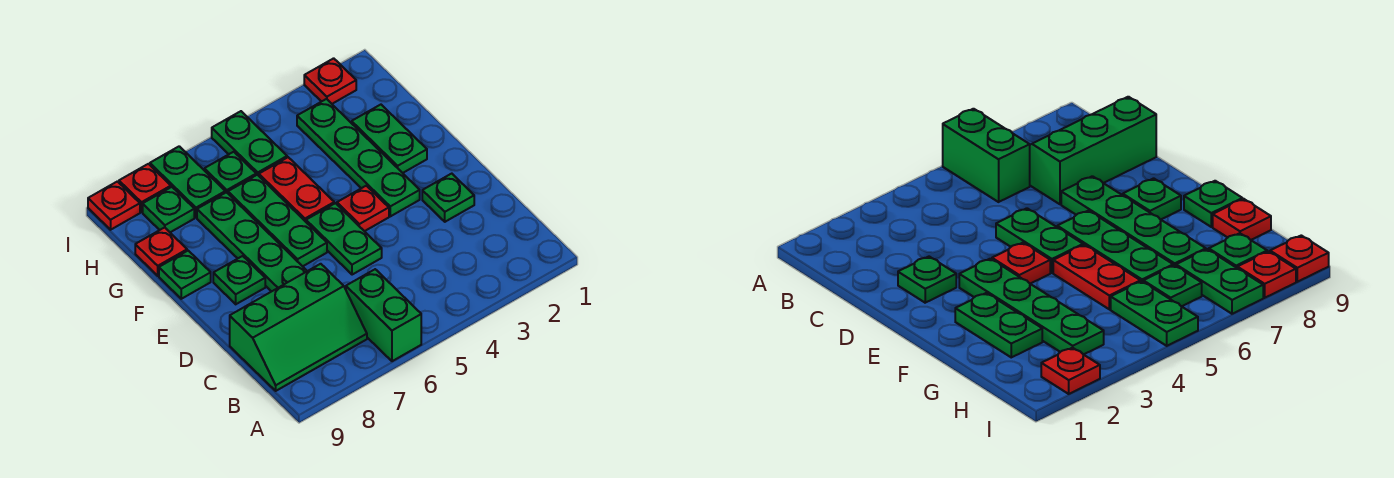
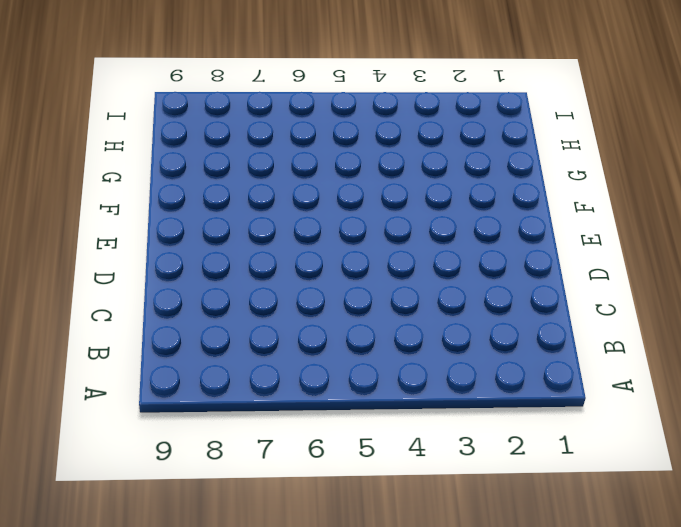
none -> green brick A6:B6 level 1
none -> green slope B7:C9 level 1 top C
none -> green plate D2 level 1

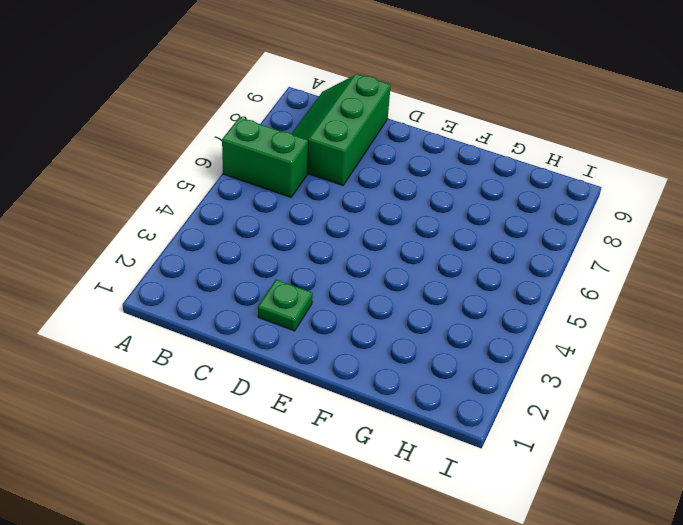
none -> green plate D5:E5 level 1
none -> green plate D7:G7 level 1
none -> green plate E3:H3 level 1

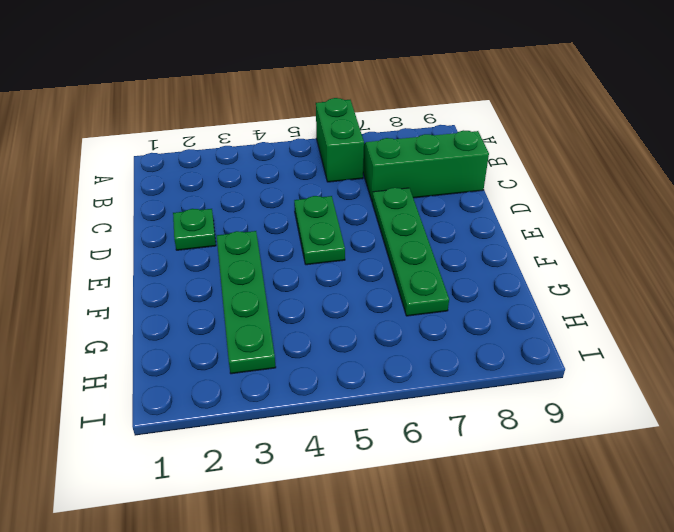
none -> red plate E4 level 1
none -> green plate E6:G6 level 1
none -> green plate E8 level 1

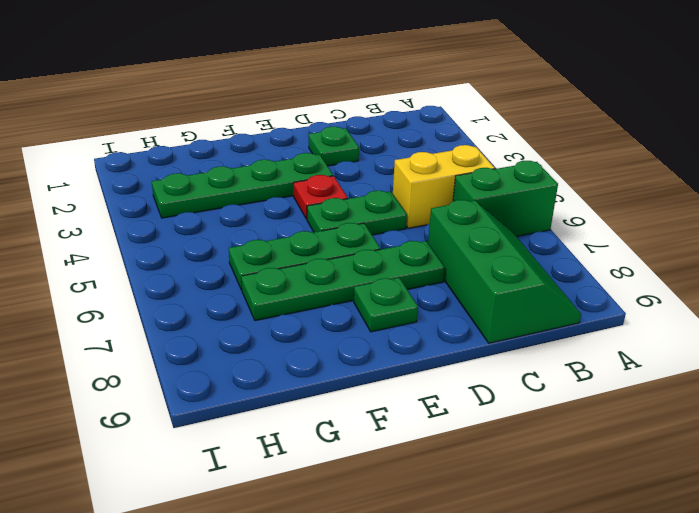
yellow brick B5:C5 level 1 -> none
none -> green plate F2:G2 level 1
none -> red plate F5:G5 level 1
none -> green plate F9 level 1

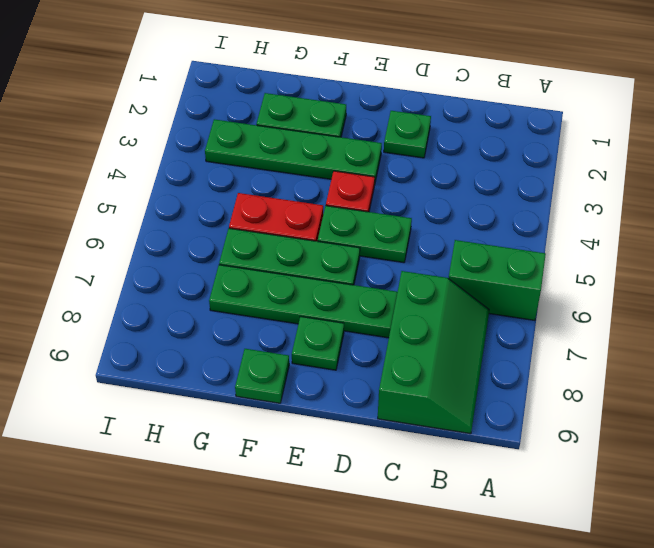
none -> red plate G9 level 1
none -> green plate H5:I5 level 1
none -> green plate H6 level 1

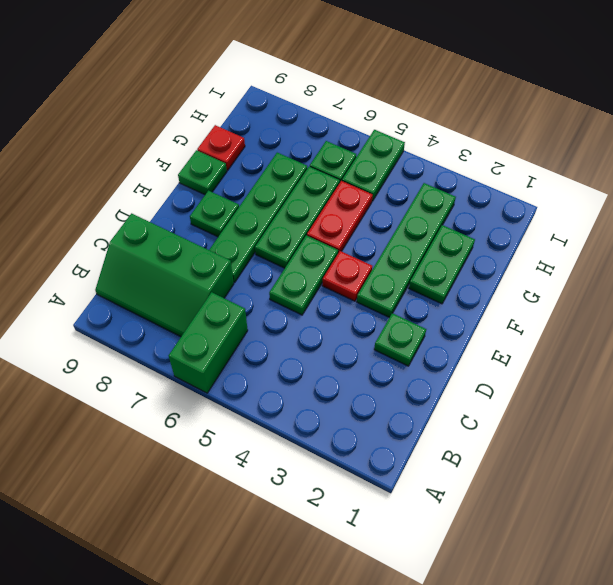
none -> green plate H7:I7 level 1
none -> green plate H8 level 1
none -> red plate I2 level 1

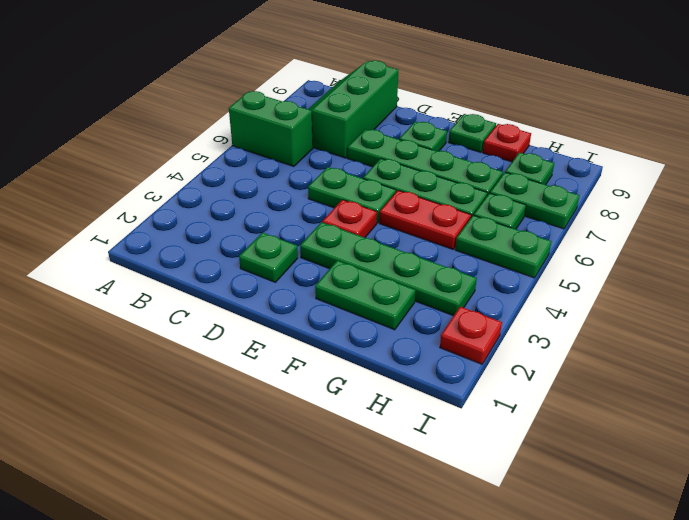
none -> red plate I8 level 1
none -> red plate I9 level 1

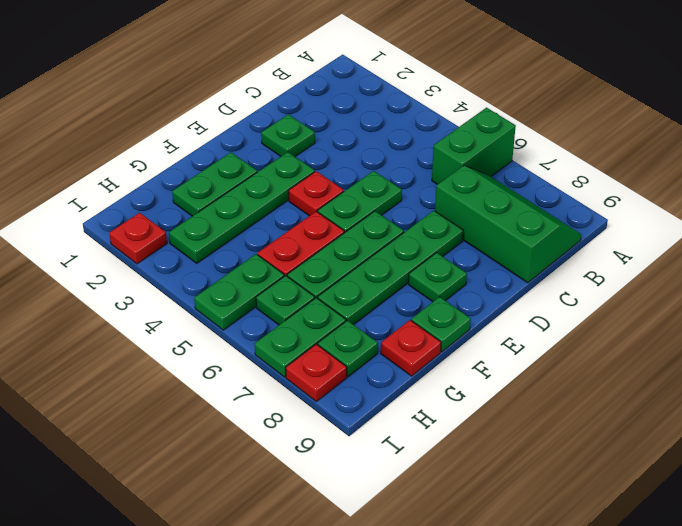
none -> red plate I9 level 1

